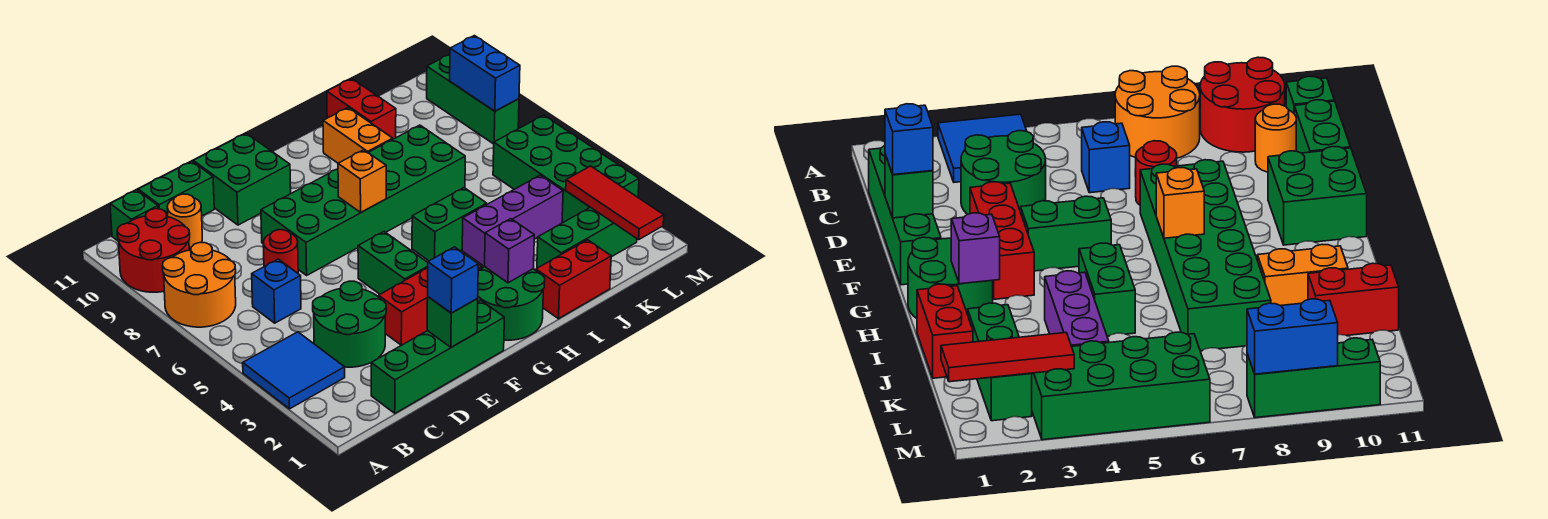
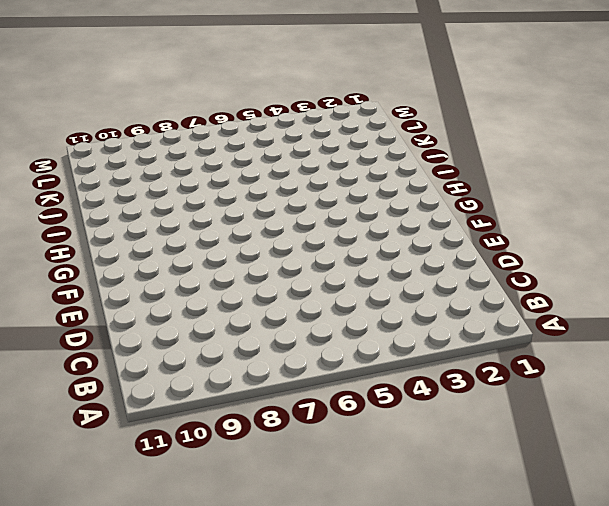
none -> blue tile A3:B4 level 1
none -> orange round brick A7:B8 level 1
none -> red round brick A9:B10 level 1

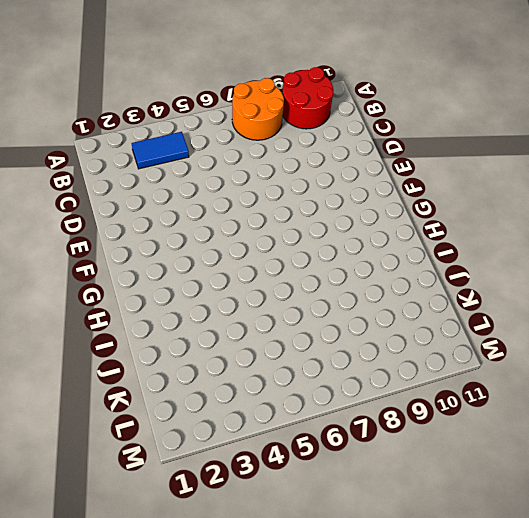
blue tile B3:B4 level 1 -> blue tile A3:B4 level 1
none -> green brick B11 level 1
none -> green brick C1:F1 level 1
none -> green round brick C3:D4 level 1

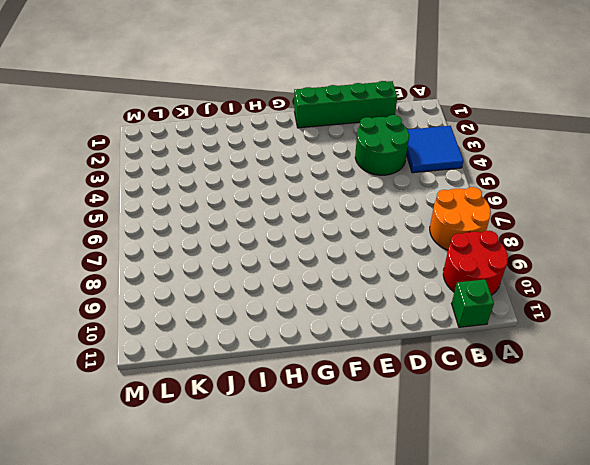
none -> blue brick C6 level 1
none -> orange round brick C10 level 1
none -> green brick C11:D11 level 1

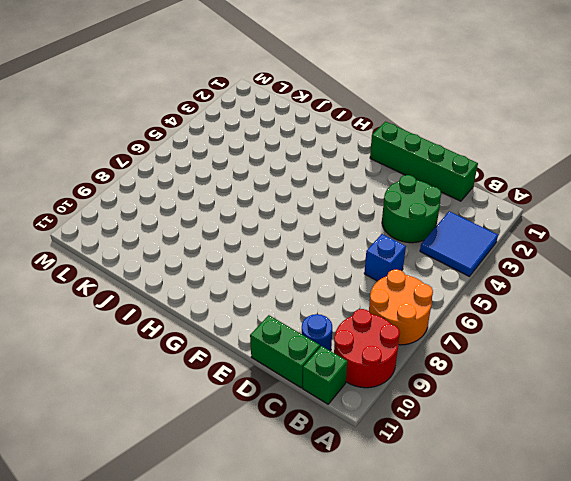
blue round brick C10 level 1 -> orange round brick C10 level 1
none -> red round brick D7 level 1
none -> red brick E3:G3 level 1
none -> green brick E7:J8 level 1

